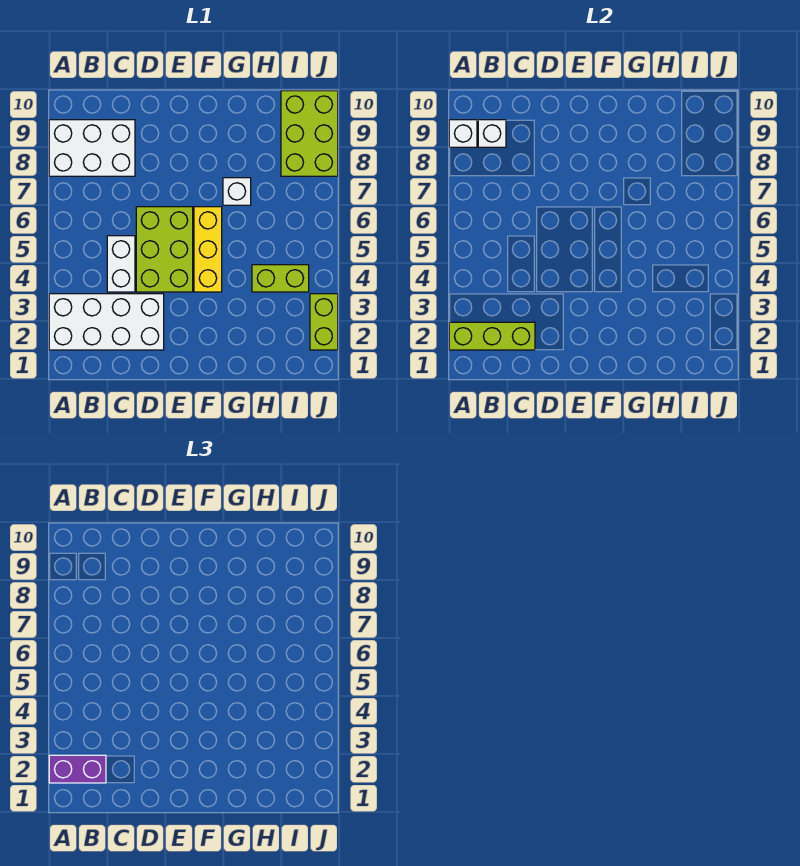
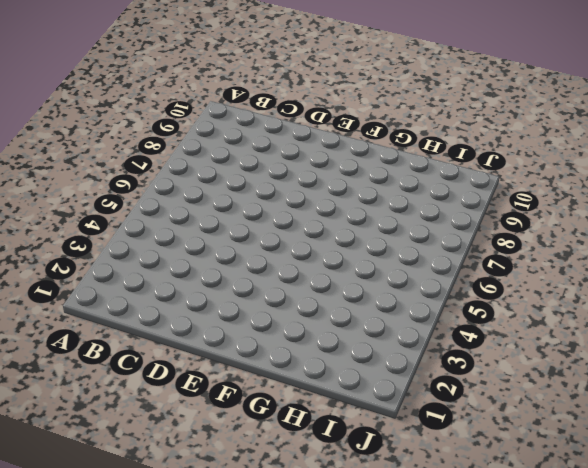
none -> white brick A2:D3 level 1
none -> white brick A8:C9 level 1
none -> white brick C4:C5 level 1

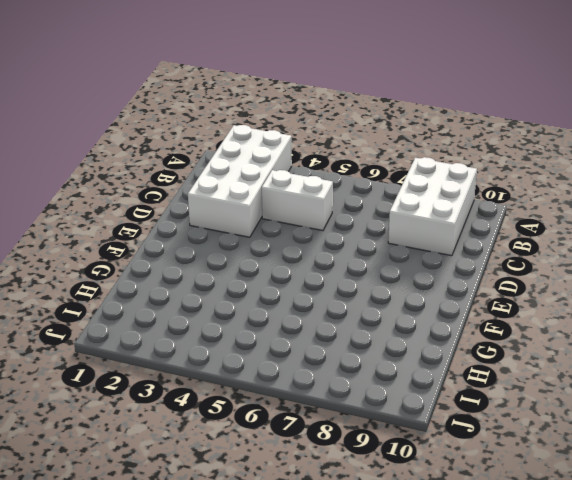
none -> lime brick D4:E6 level 1
none -> yellow brick F4:F6 level 1
none -> white brick G7 level 1

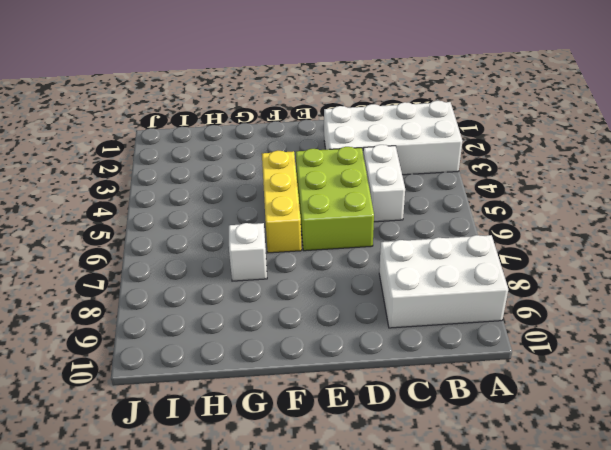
none -> lime brick H4:I4 level 1
none -> lime brick I8:J10 level 1
none -> lime brick J2:J3 level 1

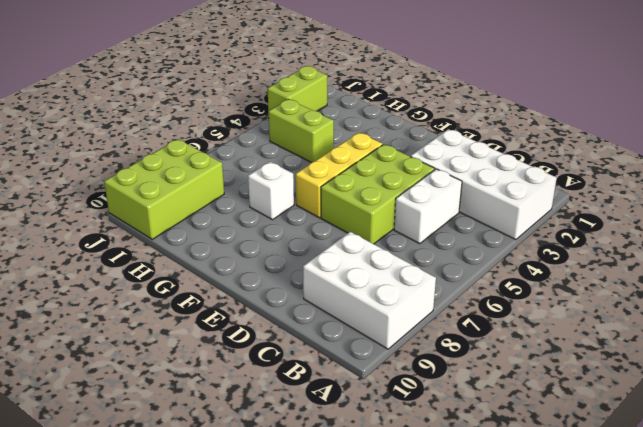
none -> lime brick A2:C2 level 2
none -> white brick A9 level 2
none -> white brick B9 level 2

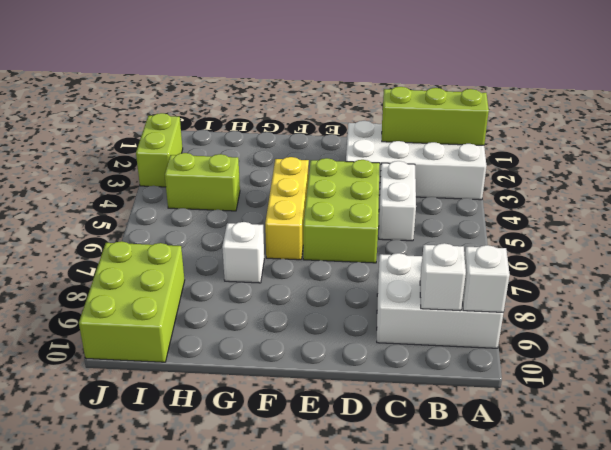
none -> purple brick A2:B2 level 3

